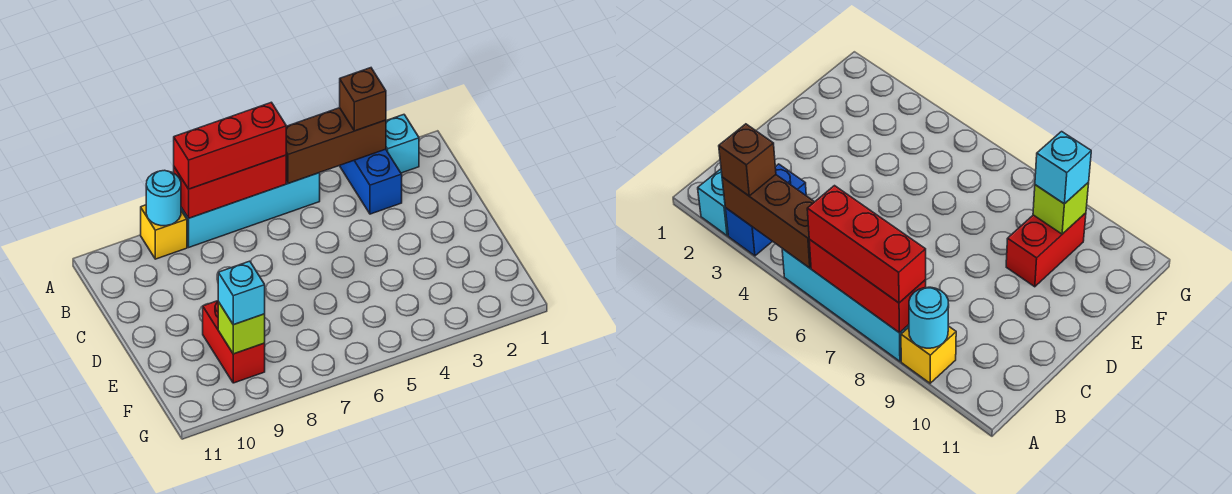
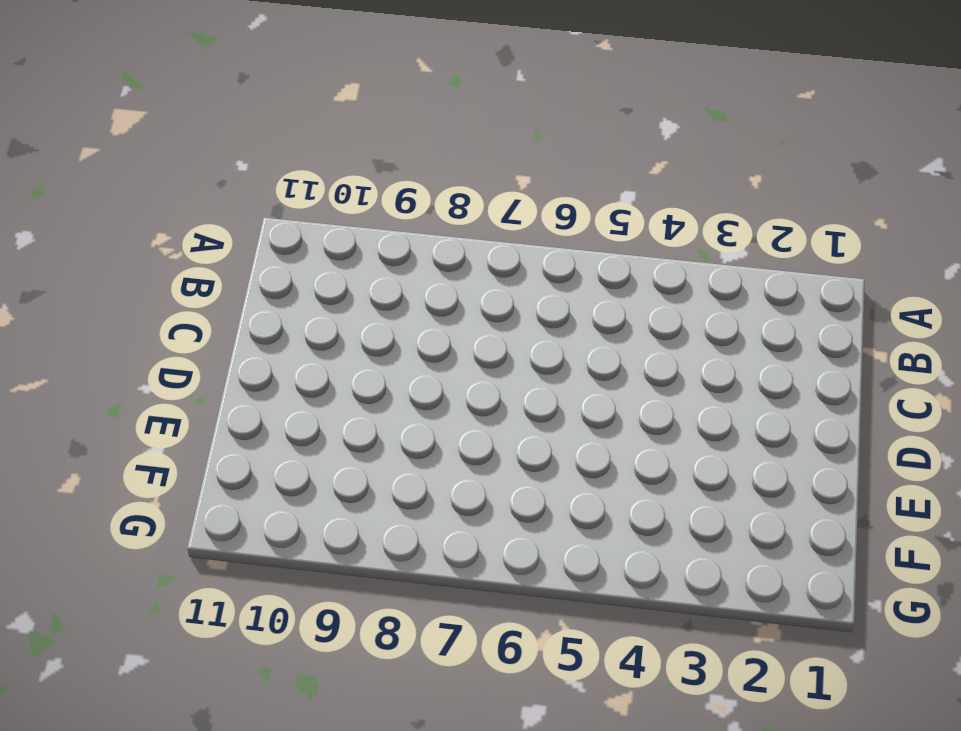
none -> cyan brick A2 level 1
none -> blue brick A3:B3 level 1
none -> cyan brick A5:A8 level 1

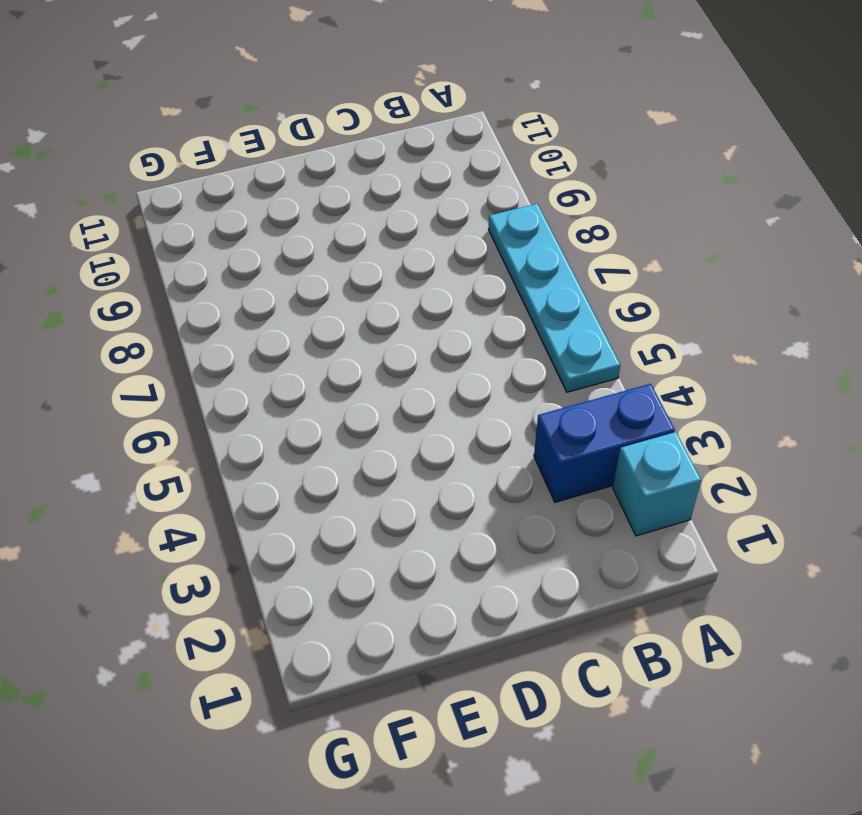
cyan plate A5:A8 level 1 -> cyan brick A5:A8 level 1
none -> yellow brick A9 level 1
none -> red brick E9:F9 level 1
none -> brown brick A3:A5 level 2

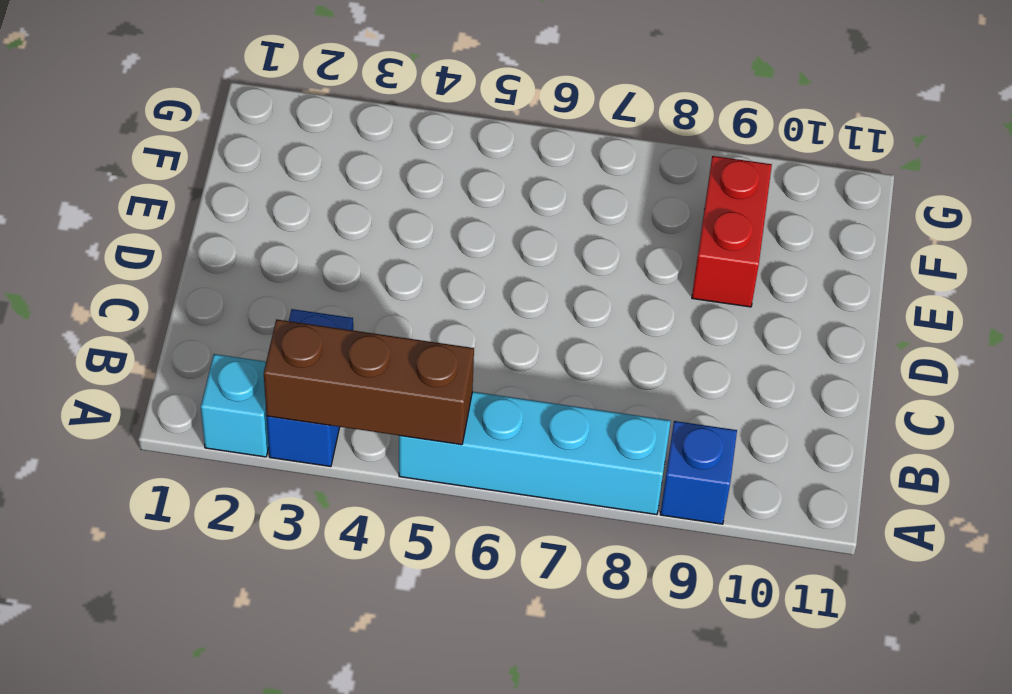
blue brick A9 level 1 -> yellow brick A9 level 1
none -> red brick A6:A8 level 2
none -> cyan round brick A9 level 2
none -> lime brick F9 level 2

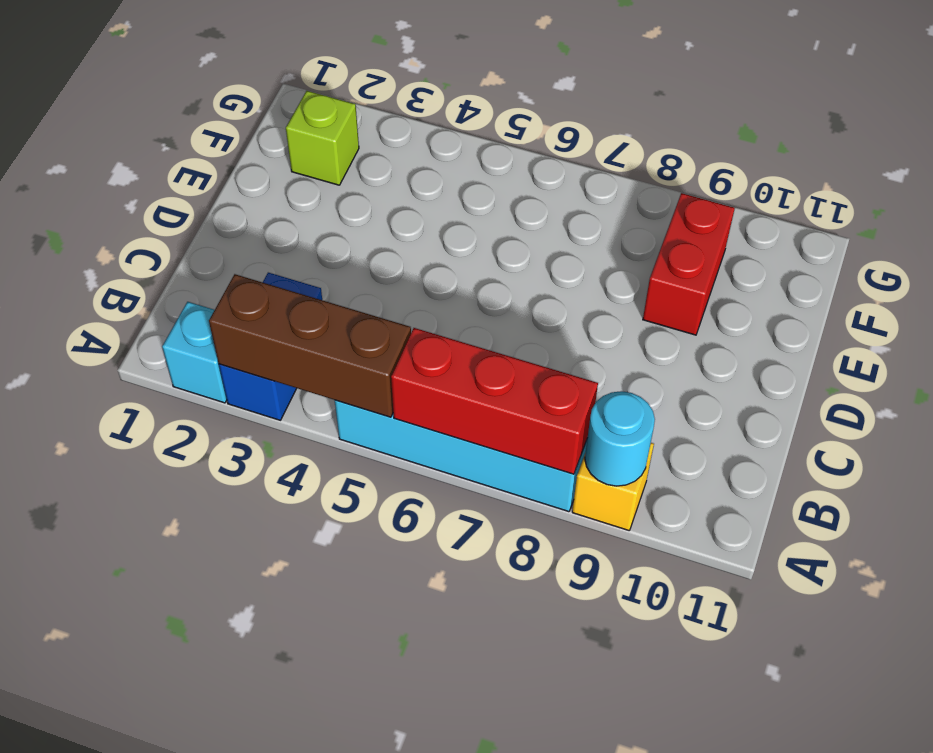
lime brick F2 level 1 -> lime brick F9 level 2
none -> brown brick A3 level 3
none -> red brick A6:A8 level 3
none -> cyan brick F9 level 3

